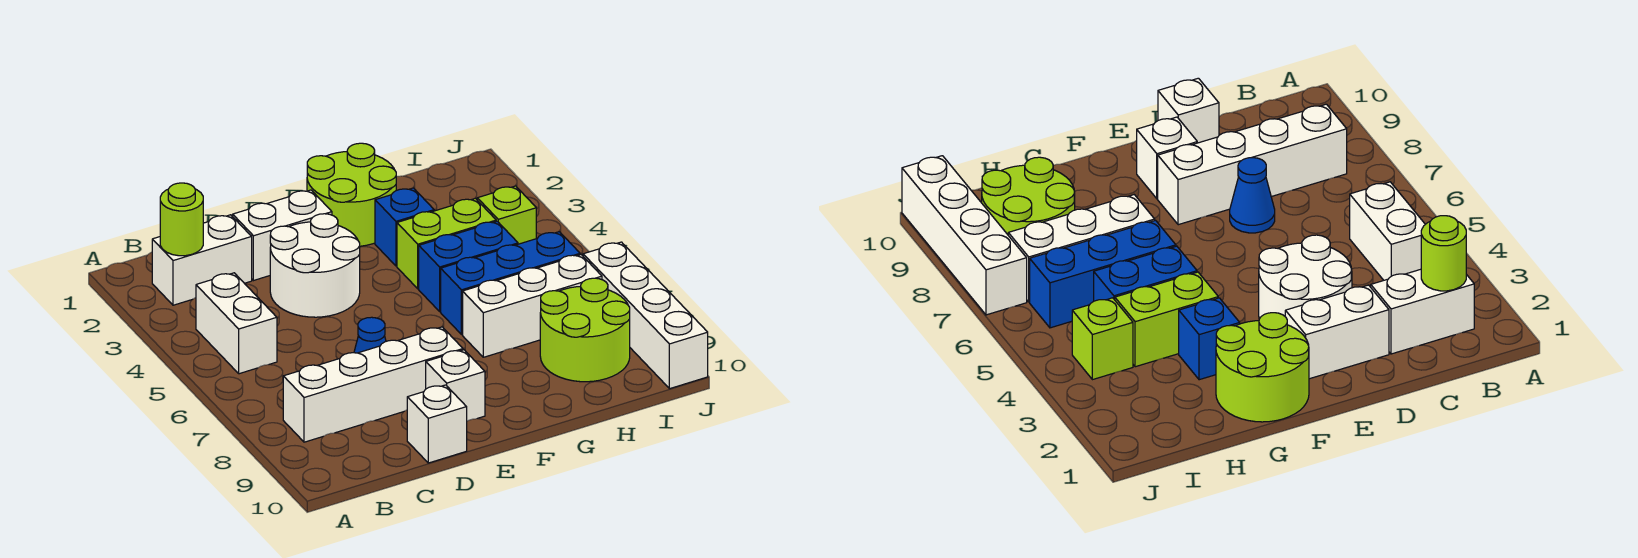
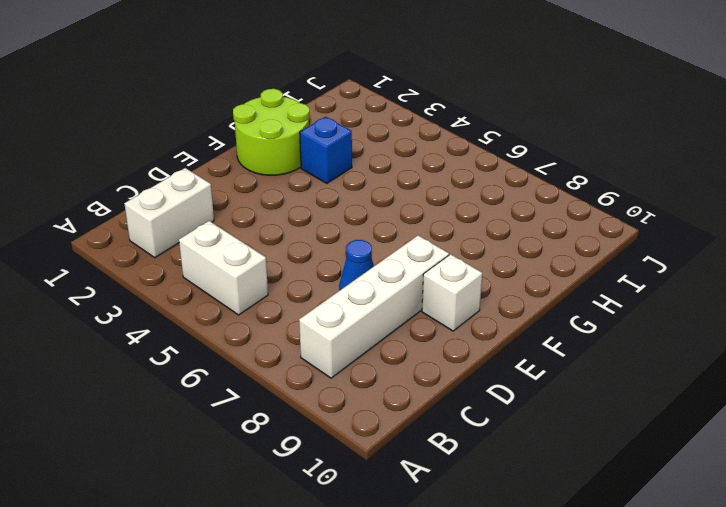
none -> white brick D2:E2 level 1
none -> white round brick D3:E4 level 1
none -> white brick D10 level 1

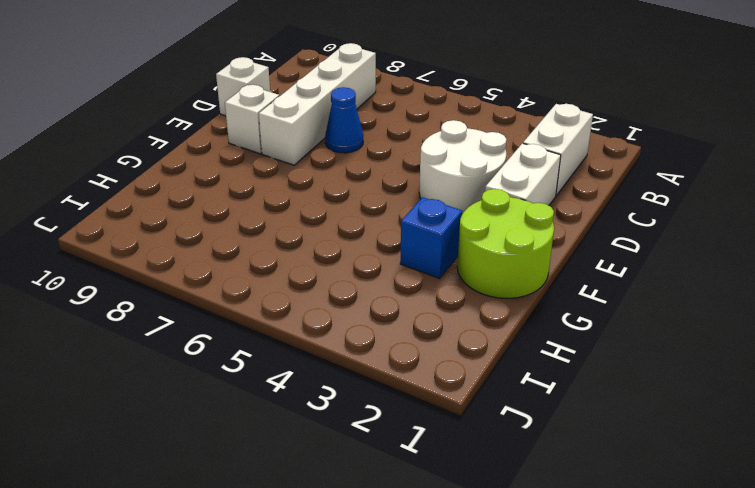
none -> white brick B4:B5 level 1
none -> lime brick G4:H4 level 1
none -> blue brick G5:H5 level 1

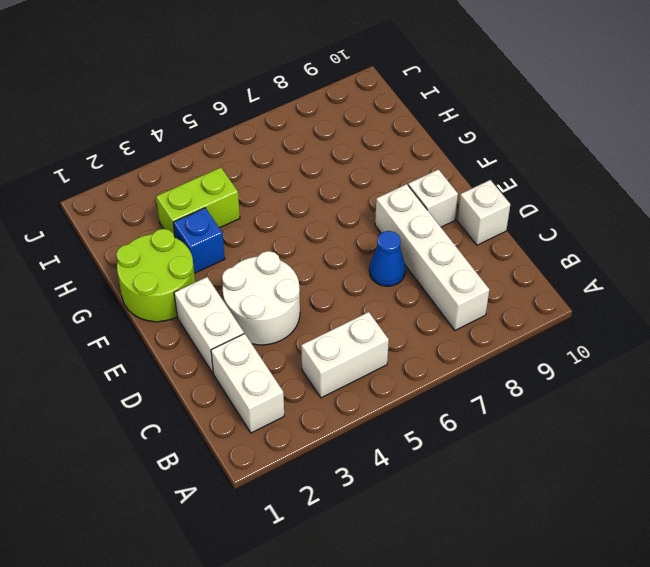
lime brick H3:H4 level 1 -> lime brick G4:H4 level 1
none -> blue brick G5:H5 level 1
none -> blue brick G6:I6 level 1
none -> white brick G7:I7 level 1

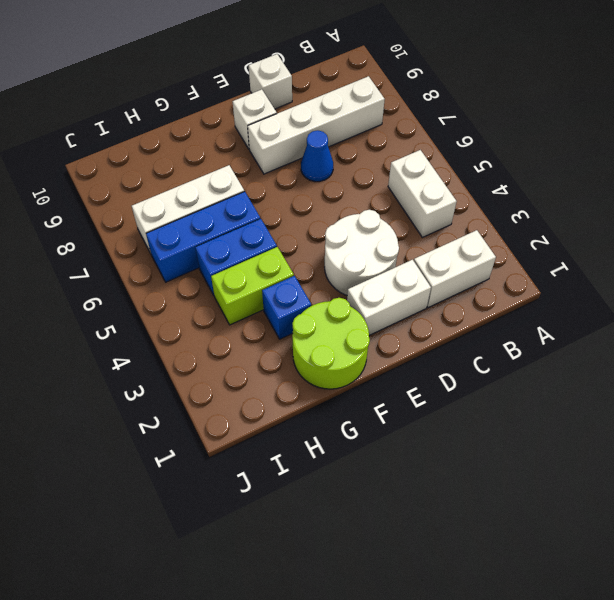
none -> lime round brick H8:I9 level 1
none -> lime brick I4 level 1
none -> white brick J7:J10 level 1

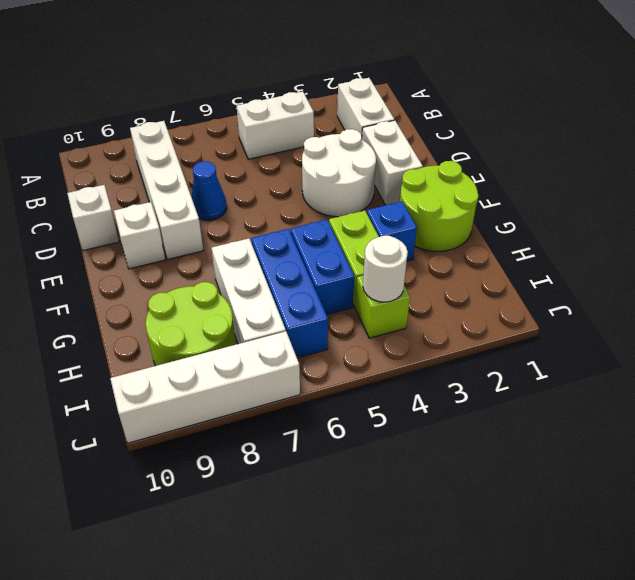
white round brick I4 level 2 -> none
none -> lime round brick B2 level 2

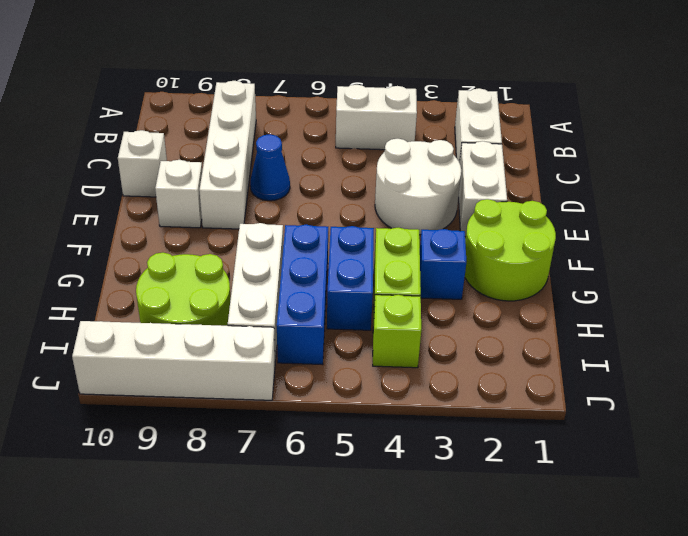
none -> lime round brick B2 level 2

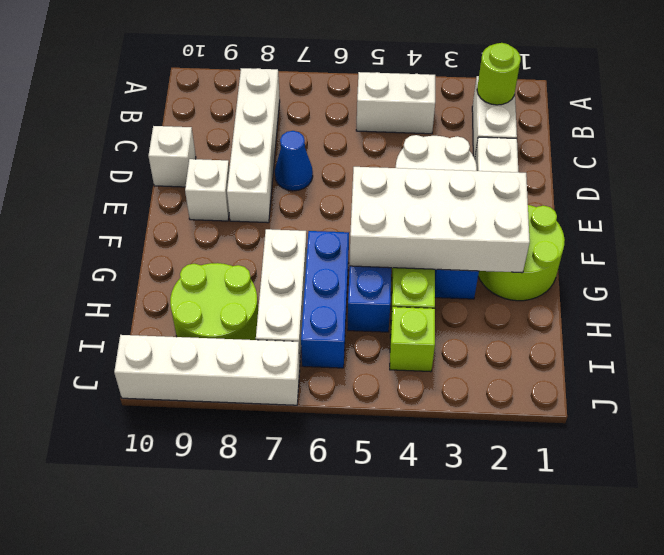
white brick F2:G5 level 2 -> none

